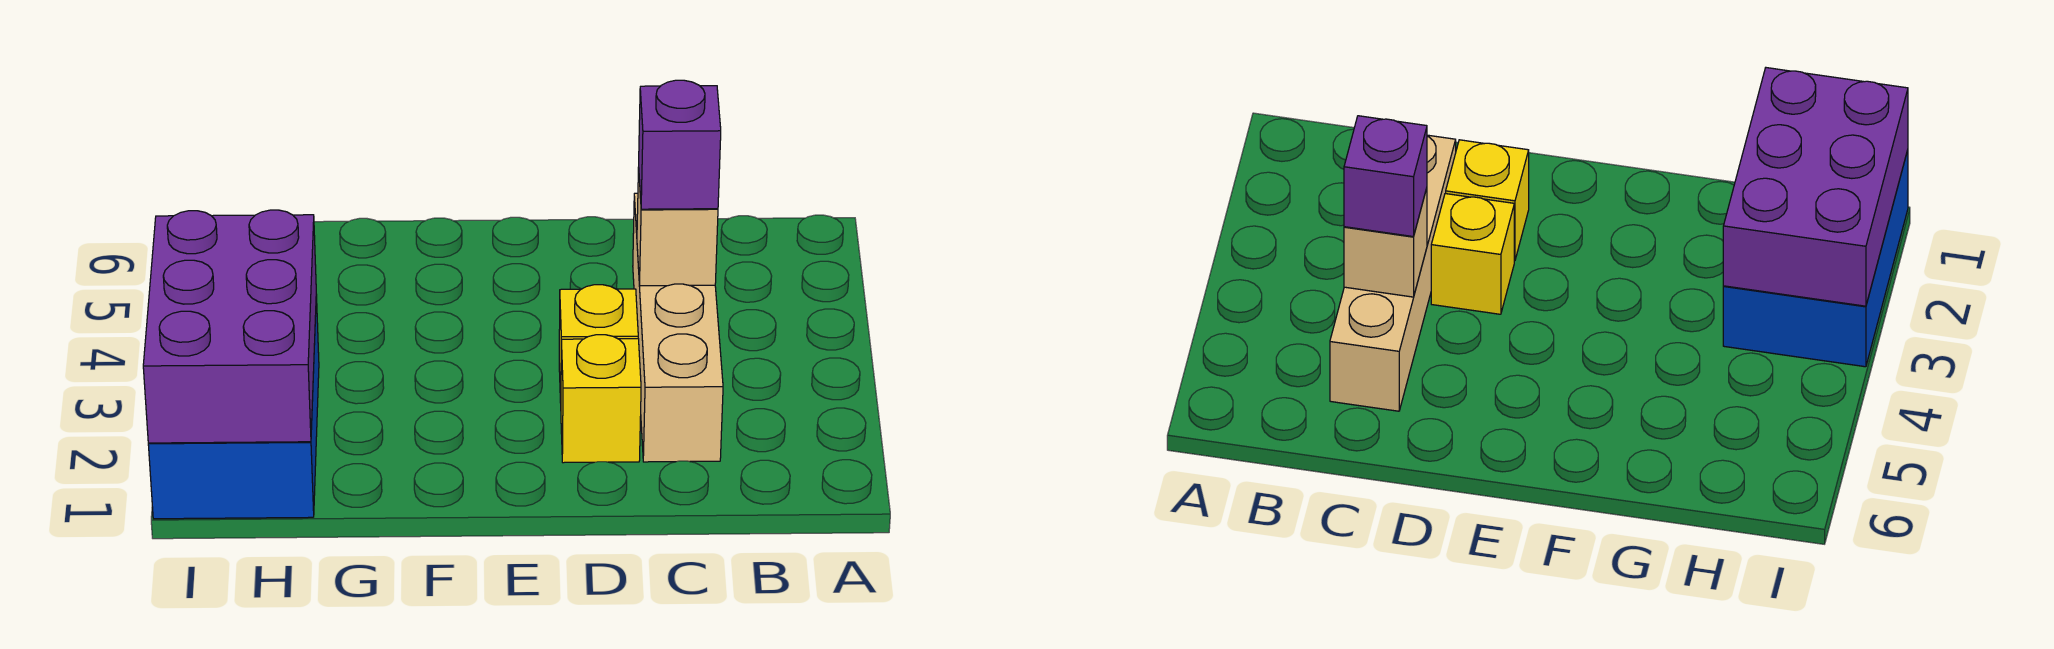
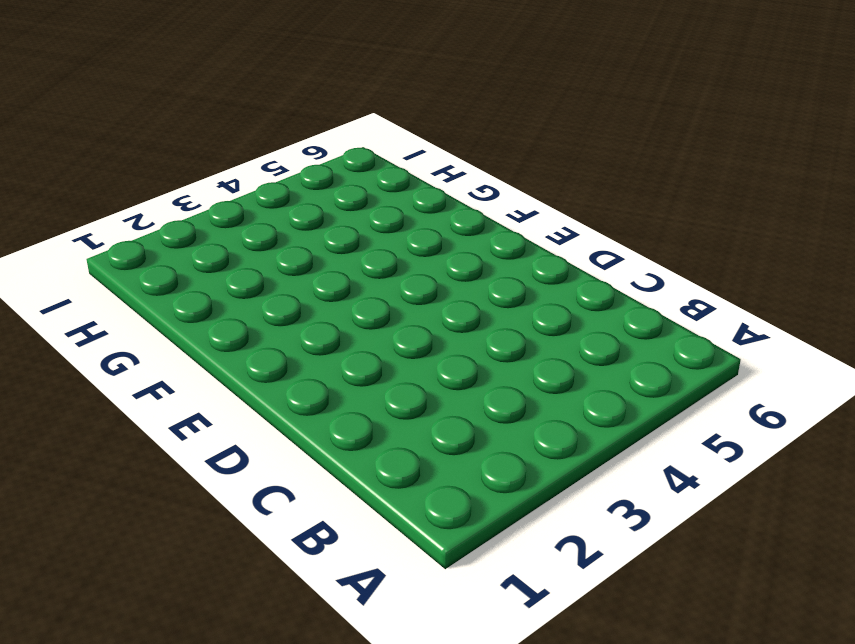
none -> tan brick C2:C5 level 1
none -> yellow brick D2 level 1

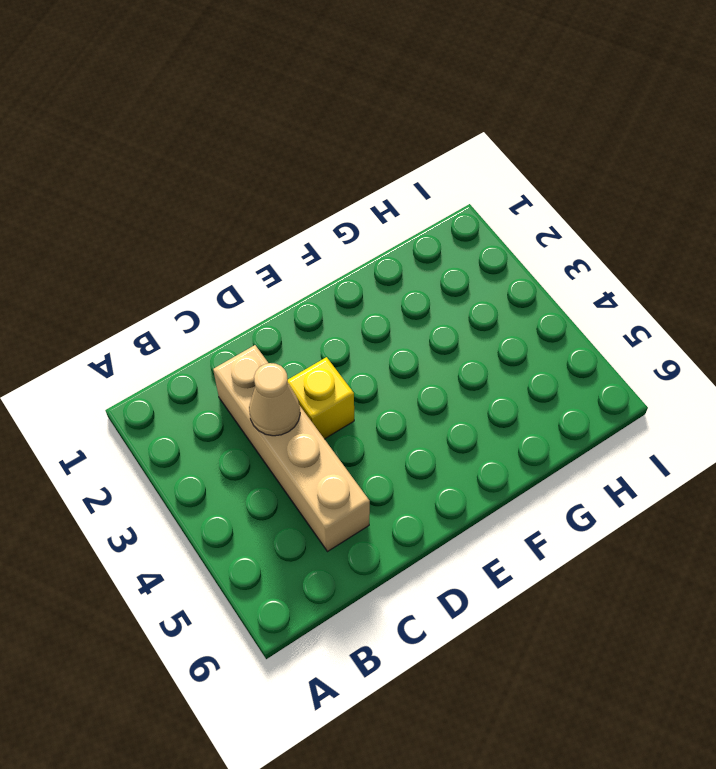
tan cone C3 level 2 -> none
none -> yellow brick D2 level 1
none -> blue brick H1:I3 level 1

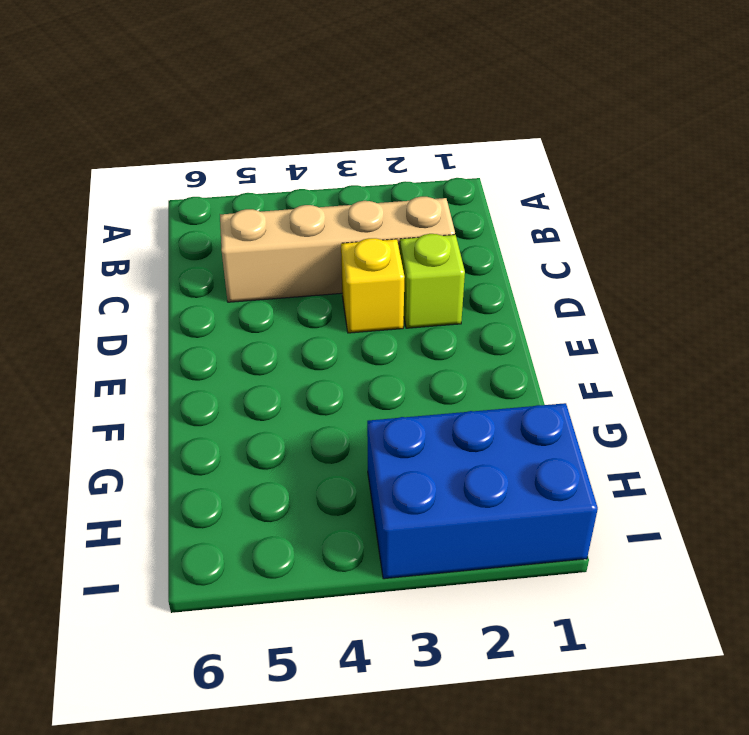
lime brick D2 level 1 -> yellow brick D2 level 1
none -> tan brick C4 level 2
none -> purple brick H1:I3 level 2

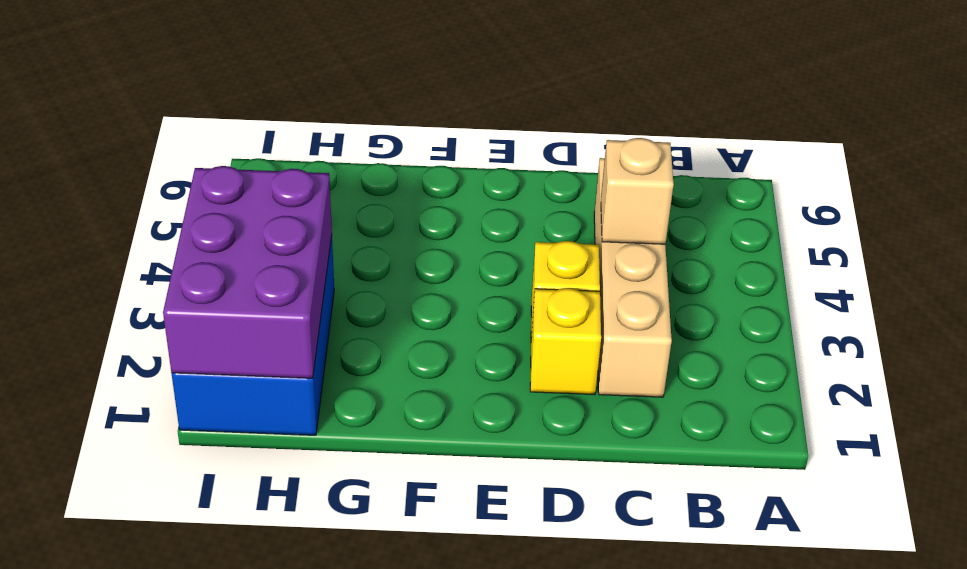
none -> purple brick C4 level 3

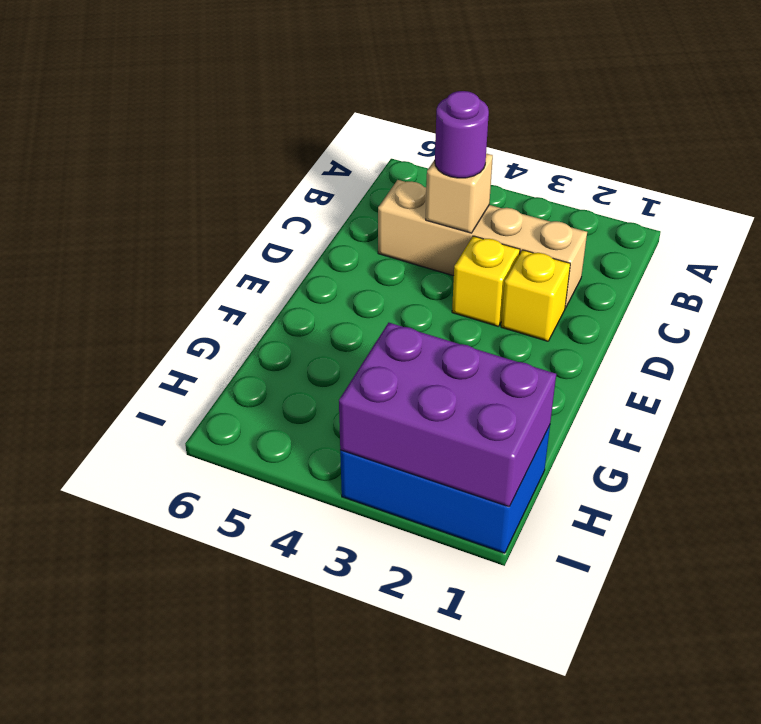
purple round brick C4 level 3 -> purple brick C4 level 3

